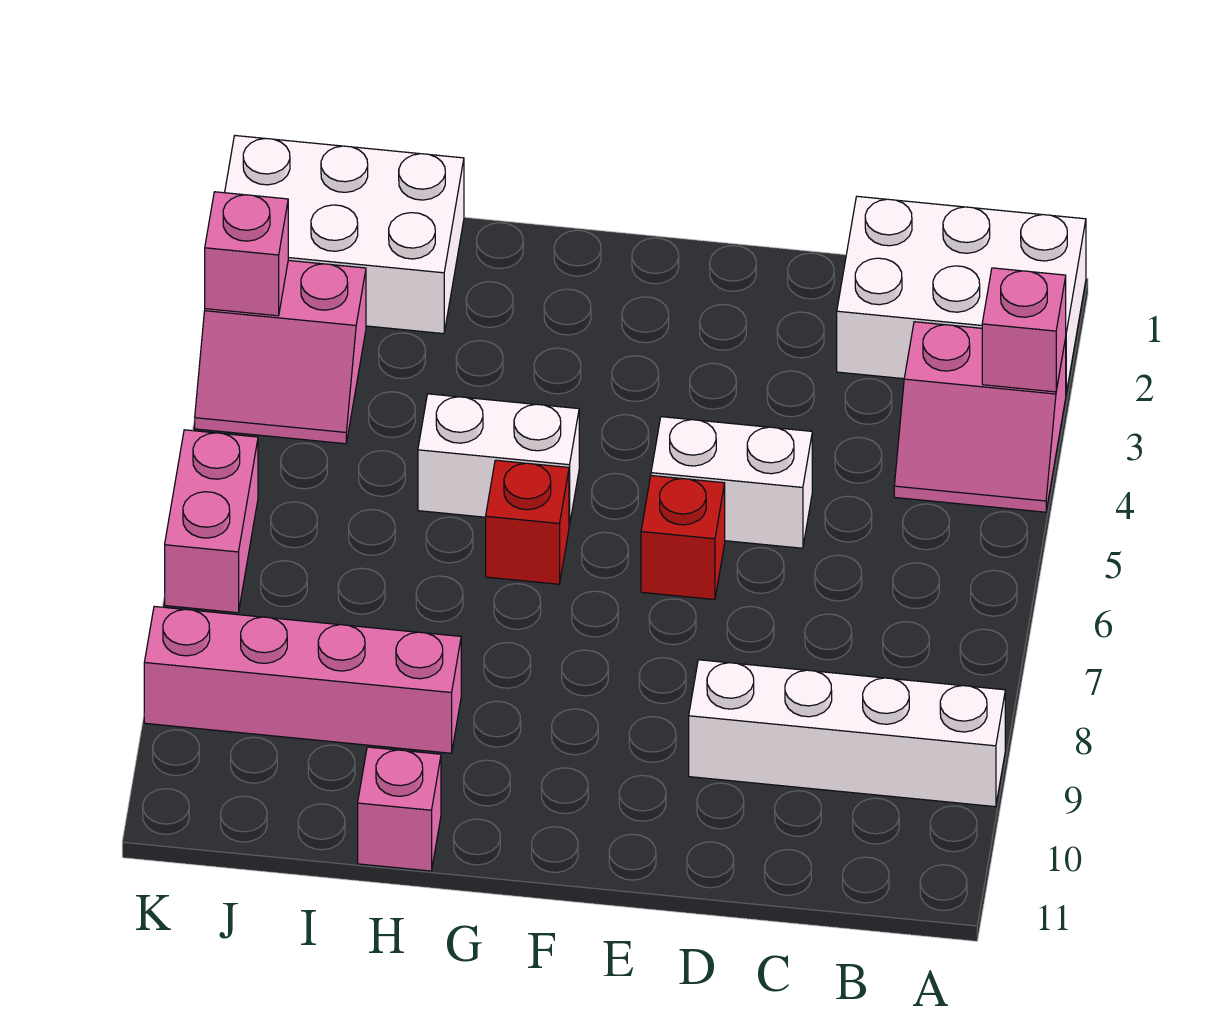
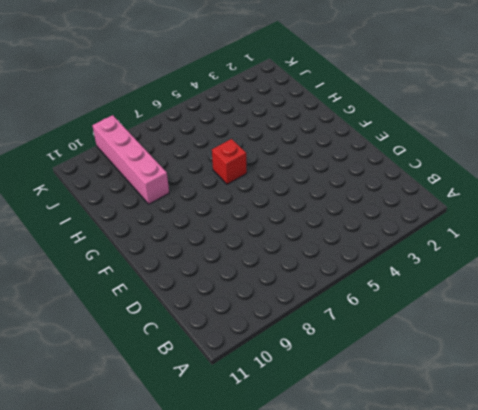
none -> white brick A1:C2 level 1
none -> pink slope A3:B4 level 1 top 3
none -> white brick A9:D9 level 1

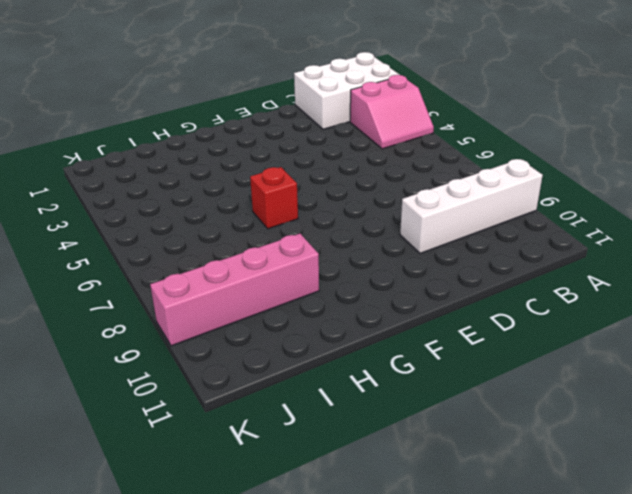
none -> white brick D5:E5 level 1
none -> red brick E6 level 1
none -> white brick G5:H5 level 1

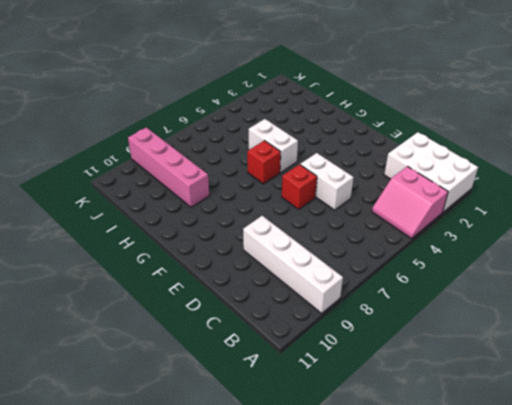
none -> pink brick H11 level 1
none -> white brick I1:K2 level 1
none -> pink slope J3:K4 level 1 top 3

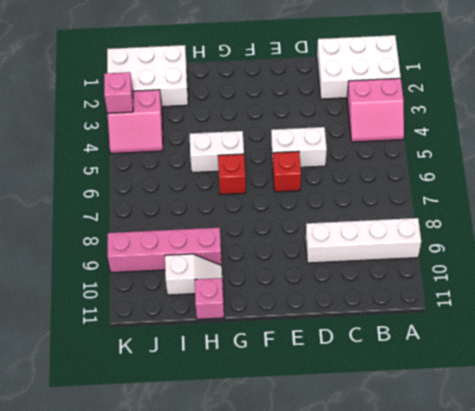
white slope H10:I10 level 1 top I -> none
none -> pink brick K6:K7 level 1
none -> pink brick A3 level 2

